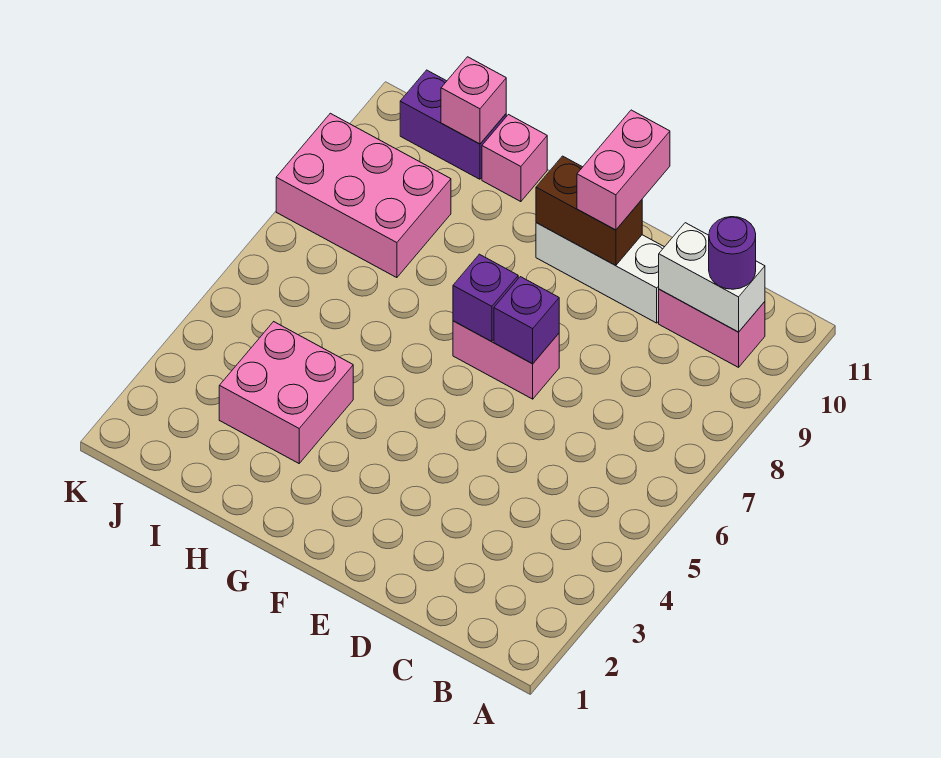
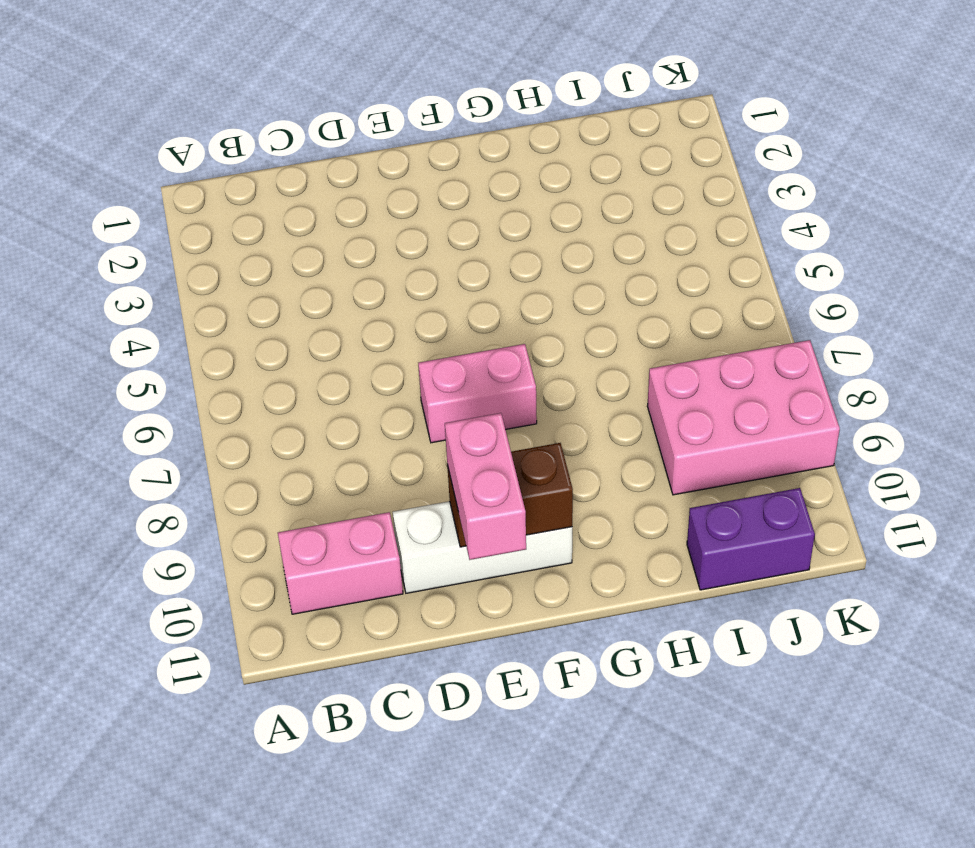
none -> pink brick H3:I4 level 1
none -> pink brick H11 level 1
none -> white brick B10:C10 level 2

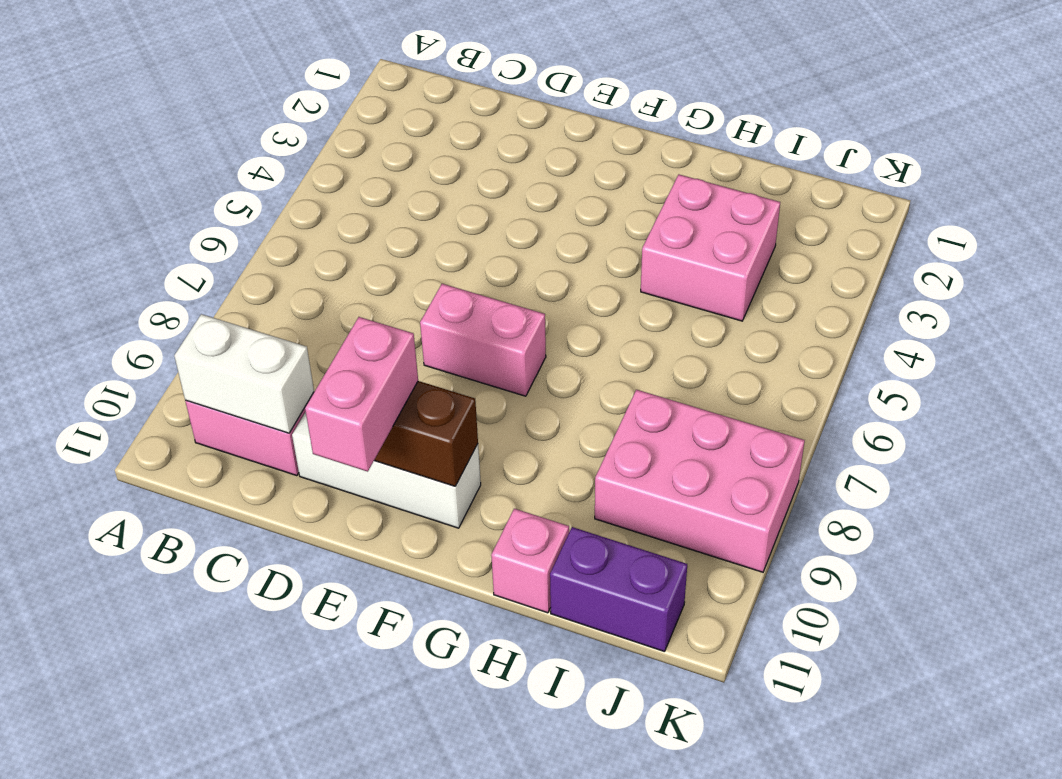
none -> purple brick E7 level 2
none -> purple brick F7 level 2
none -> pink brick I11 level 2

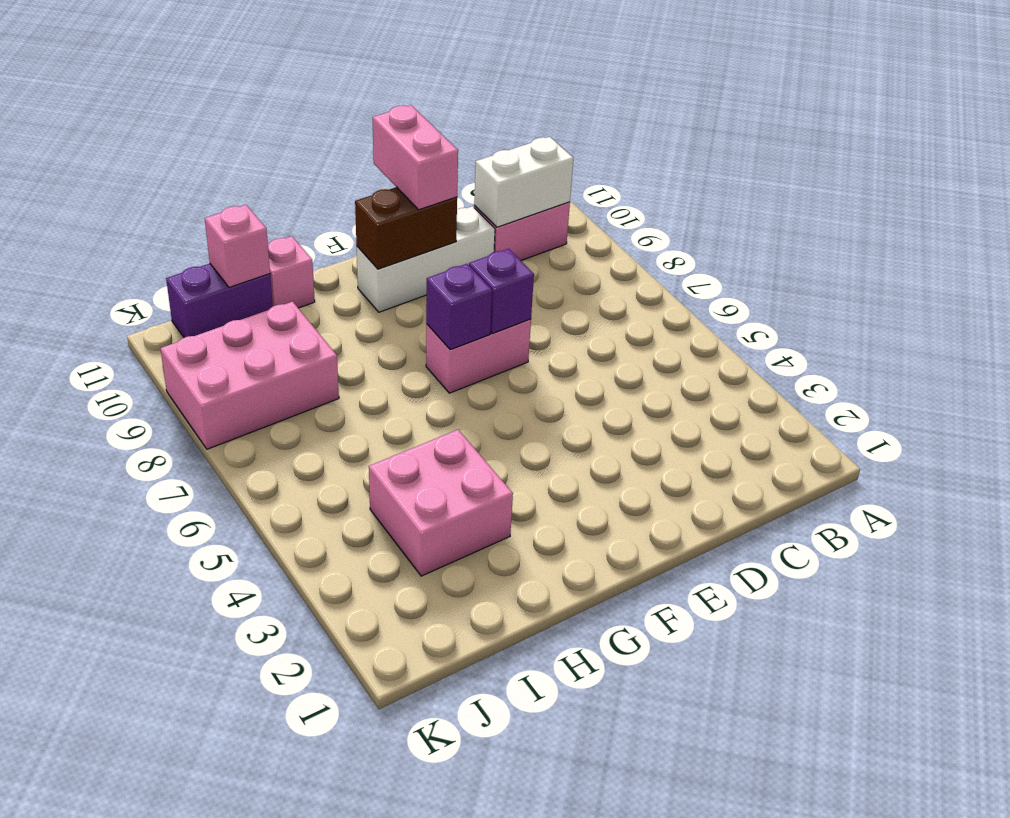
none -> purple round brick B10 level 3

